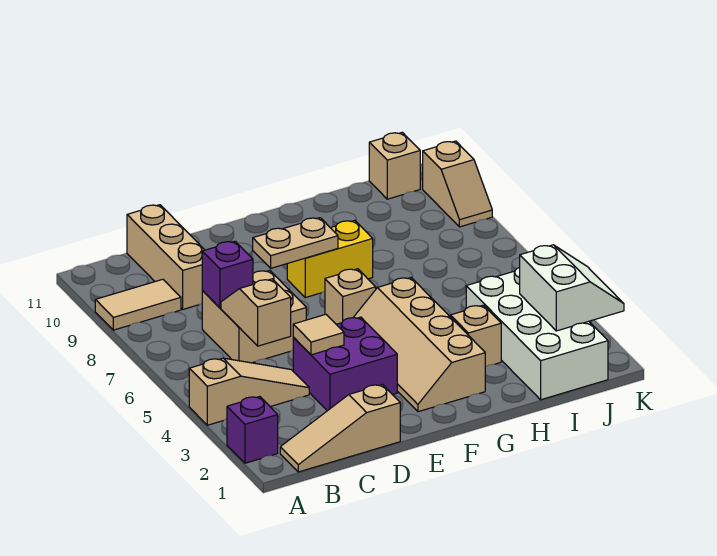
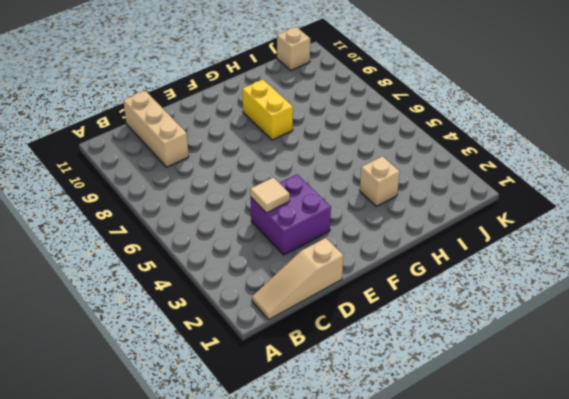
yellow brick G8:G9 level 1 -> yellow brick F8:G8 level 1
none -> purple brick A2 level 1
none -> tan slope A4:C4 level 1 top A
none -> tan tile A9:B9 level 1

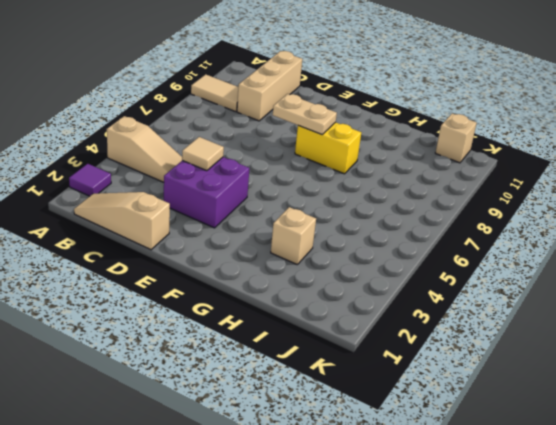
purple tile A2 level 1 -> purple brick A2 level 1
none -> tan brick C6:D7 level 1
none -> tan slope F2:G5 level 1 top G
none -> tan brick F6 level 1

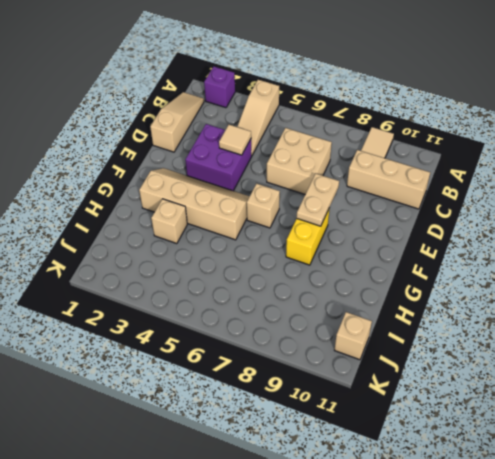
none -> white brick I1:J4 level 1
none -> tan slope K9:K10 level 1 top 10
none -> tan slope C5:C6 level 2 top 5

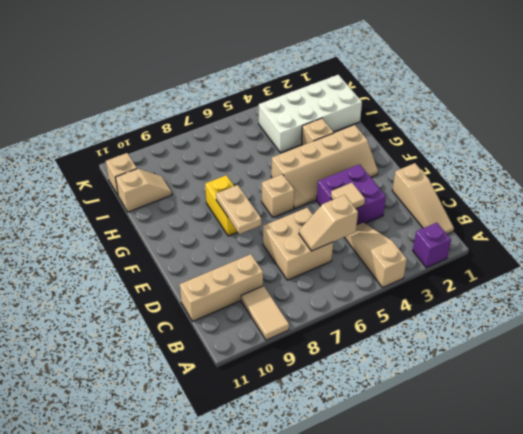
tan slope I10:I11 level 1 top 11 -> tan slope K9:K10 level 1 top 10
none -> purple brick C7 level 2
none -> white slope J2:K3 level 2 top J

